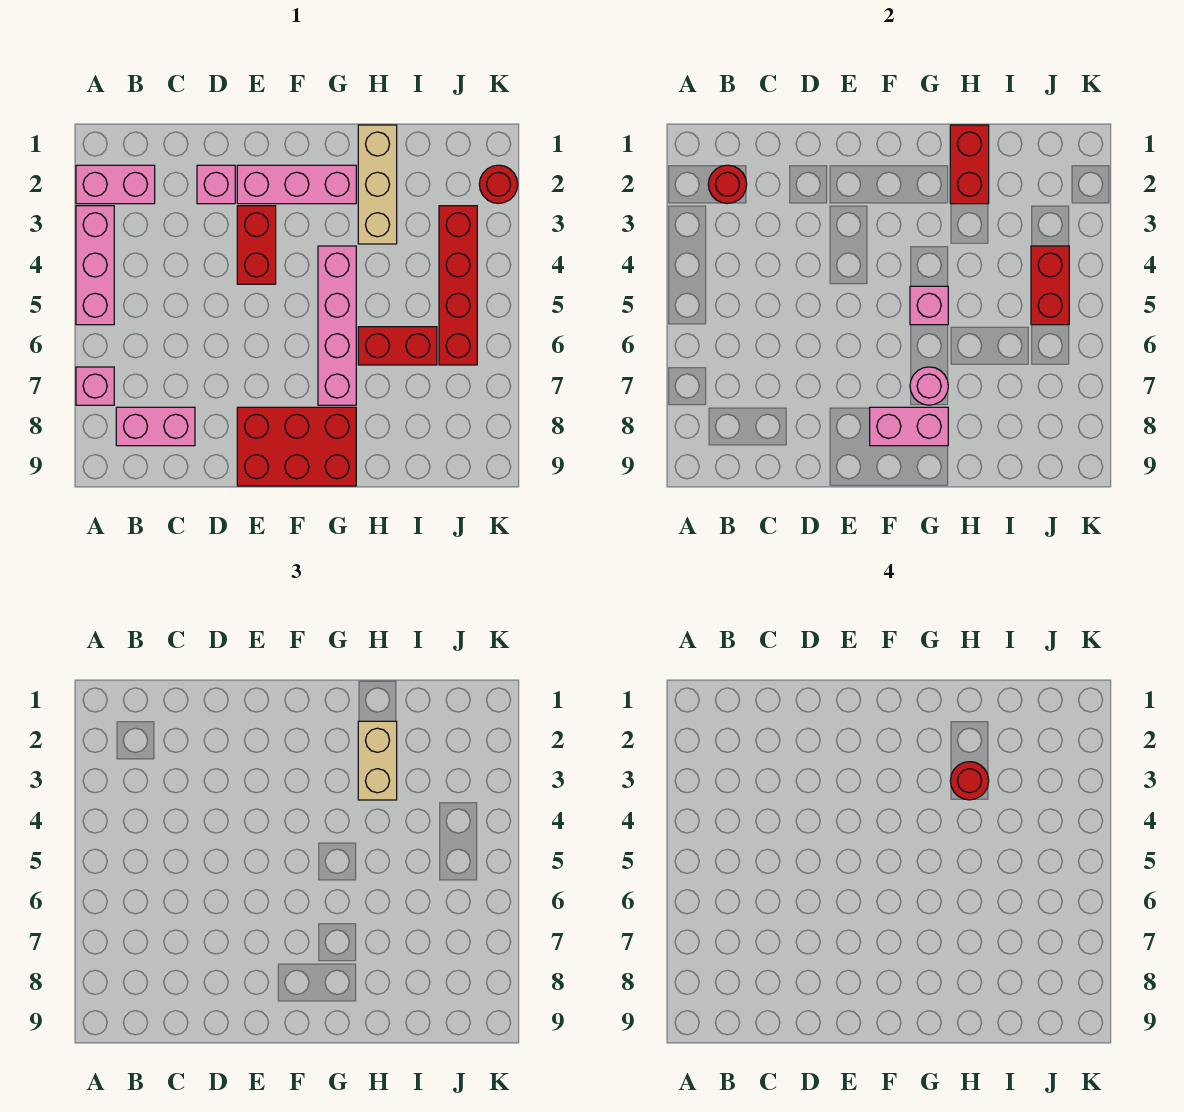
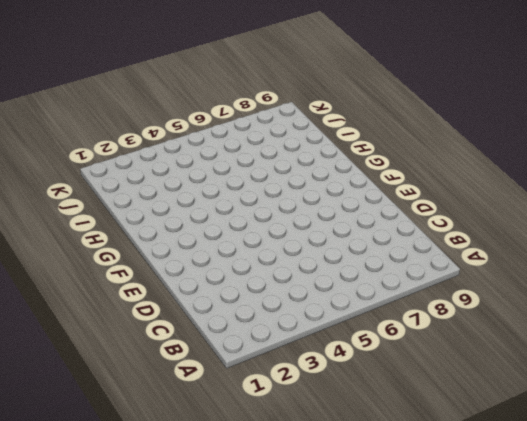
none -> pink brick A2:B2 level 1
none -> pink brick A3:A5 level 1
none -> pink brick A7 level 1

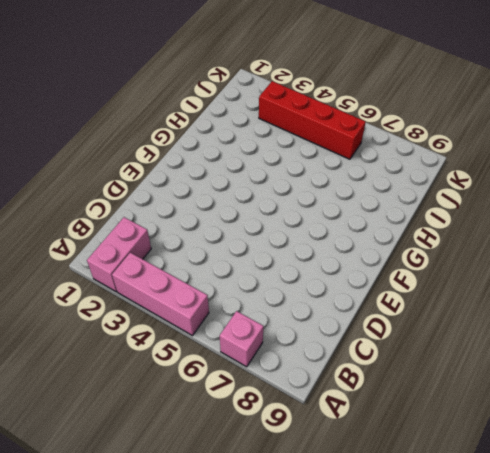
none -> pink brick B8:C8 level 1
none -> pink brick D2 level 1
none -> pink brick E2:G2 level 1

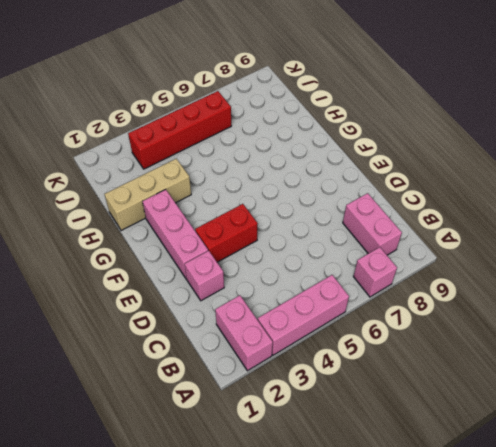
none -> red brick E8:G9 level 1
none -> pink brick G4:G7 level 1
none -> red brick H6:I6 level 1

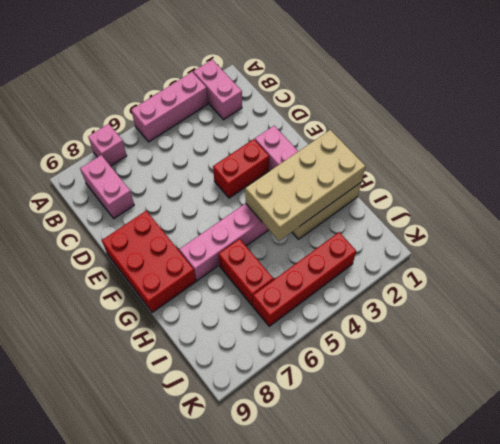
tan brick G1:H4 level 2 -> red brick H1:H2 level 2
none -> pink brick D2 level 1
none -> red round brick K2 level 1
none -> red round brick B2 level 2

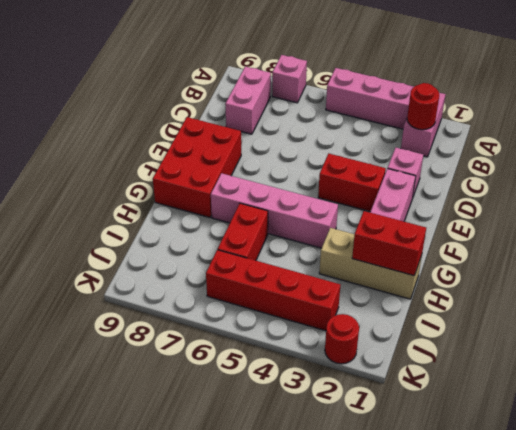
none -> pink brick F8:G8 level 2
none -> pink brick G5 level 2
none -> pink round brick G7 level 2

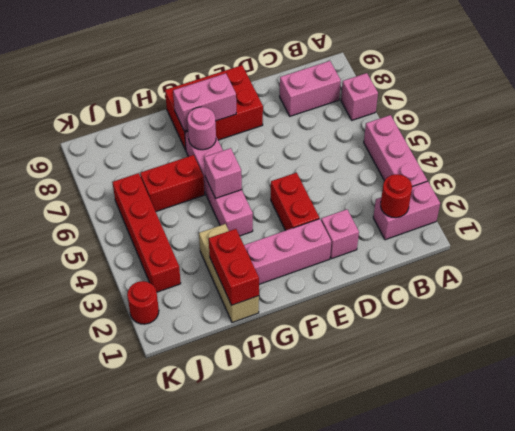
none -> red brick J4:J5 level 2
none -> tan brick H2:H3 level 3
none -> red round brick H3 level 4

